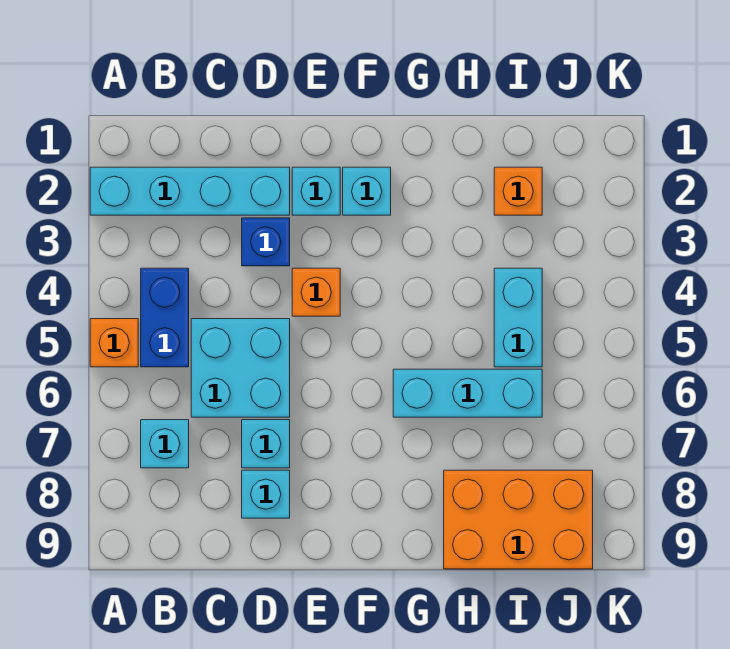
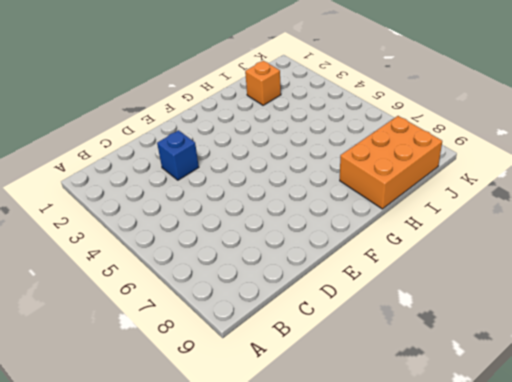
none -> cyan brick A2:D2 level 1
none -> orange brick A5 level 1
none -> blue brick B4:B5 level 1

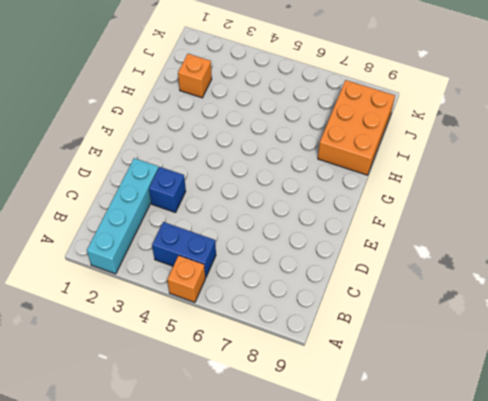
none -> cyan brick B7 level 1
none -> cyan brick C5:D6 level 1
none -> cyan brick D7 level 1

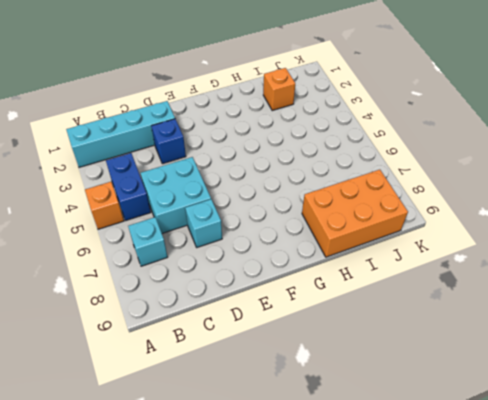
none -> cyan brick D8 level 1
none -> cyan brick E2 level 1
none -> orange brick E4 level 1

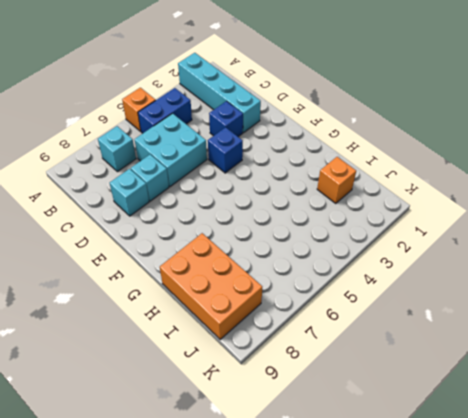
blue brick E4 level 1 -> orange brick E4 level 1
none -> cyan brick E2 level 1
none -> cyan brick F2 level 1
none -> cyan brick G6:I6 level 1

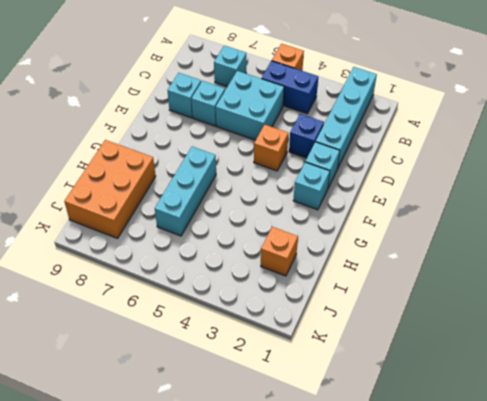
none -> cyan brick I4:I5 level 1

